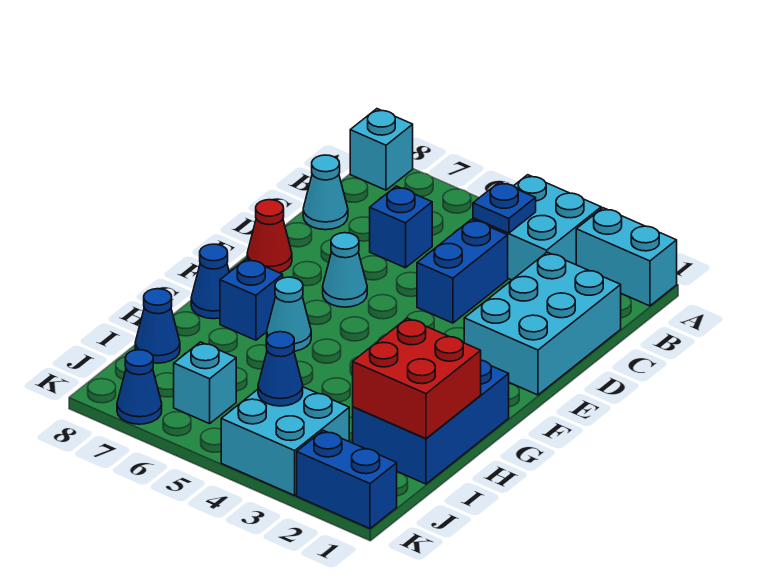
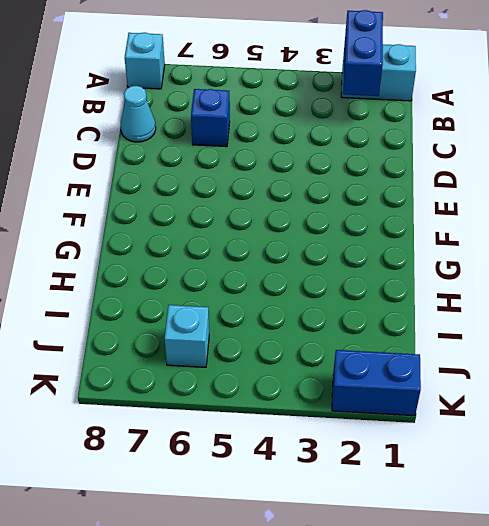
blue brick A2:B2 level 2 -> blue brick C4:D4 level 1
none -> cyan brick A3:B4 level 1
none -> cyan brick C1:E2 level 1
none -> cyan cone E6 level 1

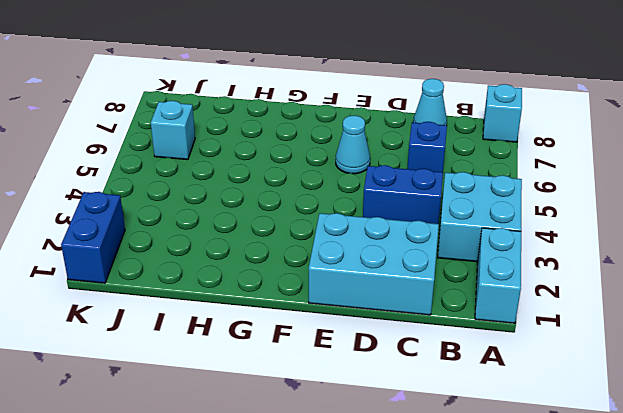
none -> red cone E8 level 1
none -> blue brick G1:I2 level 1
none -> cyan cone G6 level 1

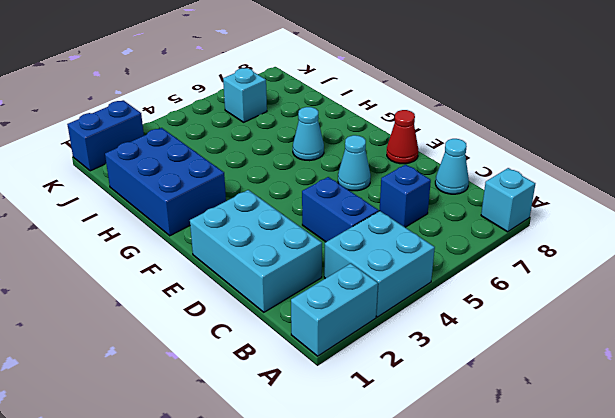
none -> blue brick G7 level 1
none -> blue cone G8 level 1
none -> blue cone I8 level 1

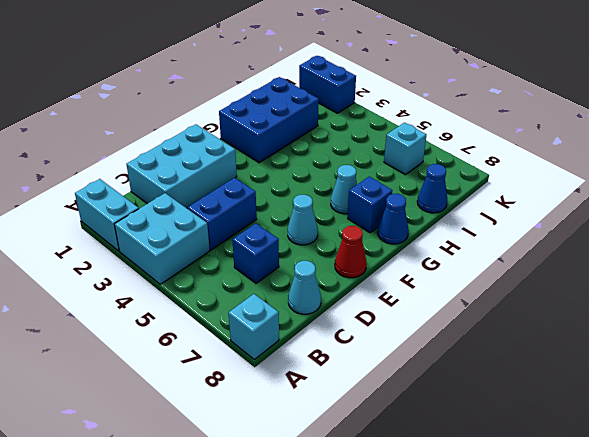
none -> cyan brick J3:K4 level 1
none -> blue cone K7 level 1
none -> blue plate B4 level 2

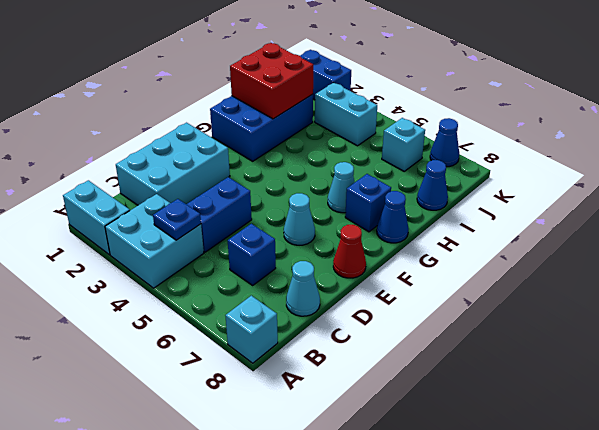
cyan brick J3:J4 level 1 -> cyan brick J3:K4 level 1
none -> blue cone J4 level 2

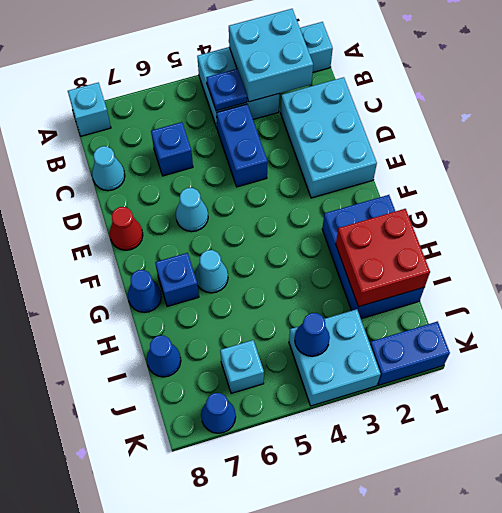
cyan brick A2:B3 level 2 -> none

